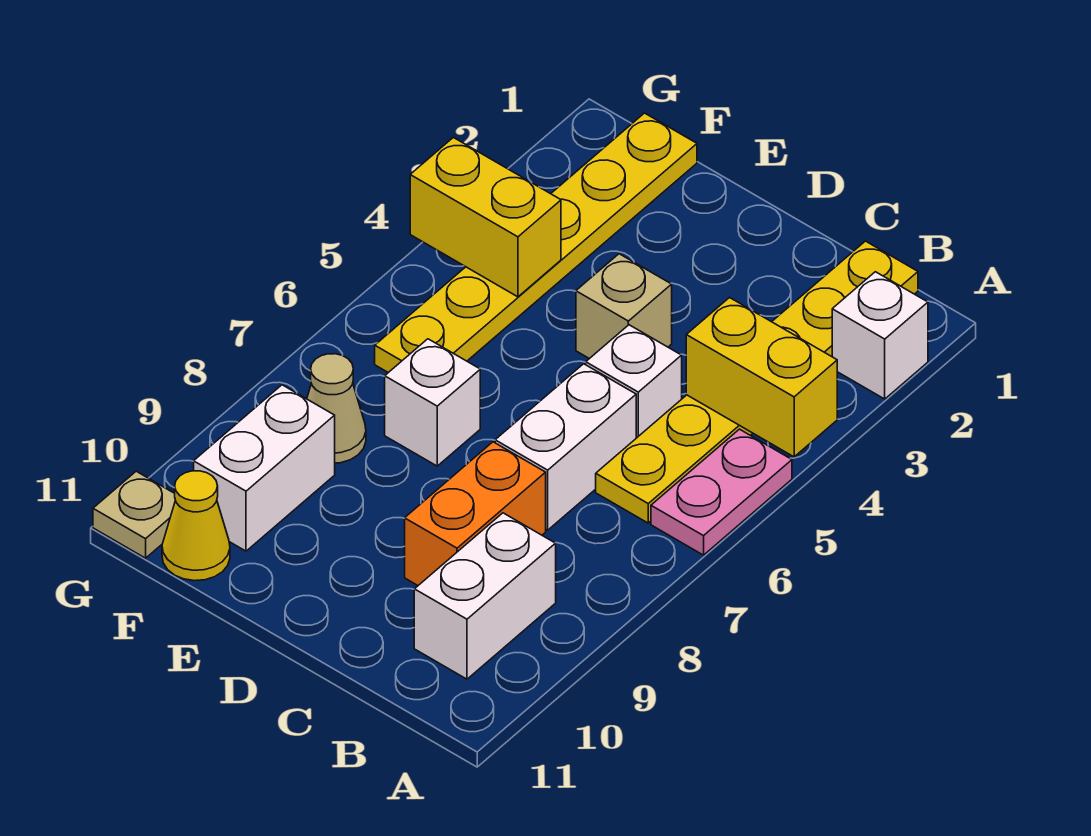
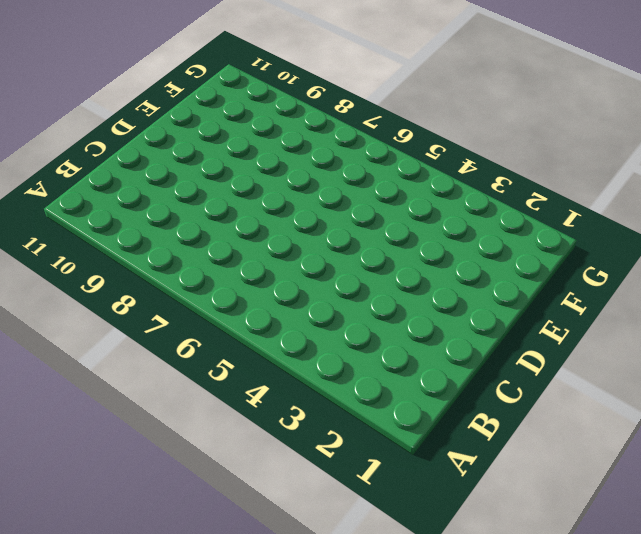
none -> white brick A2 level 1
none -> pink plate A5:A6 level 1
none -> yellow plate B1:B6 level 1

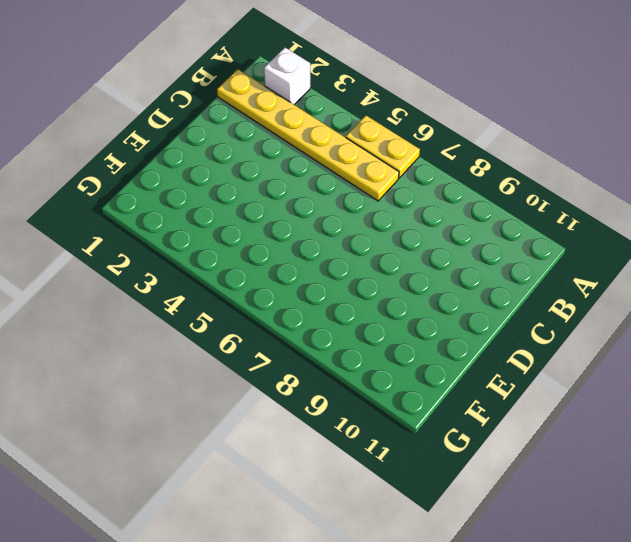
yellow plate A5:A6 level 1 -> pink plate A5:A6 level 1
none -> white brick B9:B10 level 1
none -> white brick C5 level 1
none -> white brick C6:C7 level 1

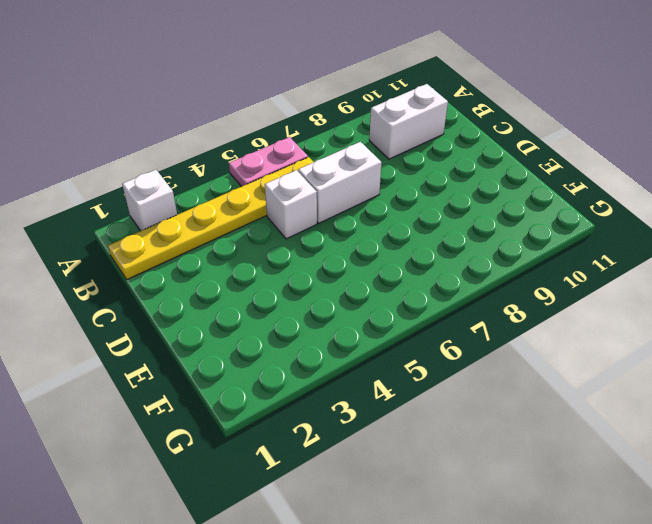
none -> orange brick C8:C9 level 1
none -> tan brick D4 level 1
none -> white brick E7 level 1

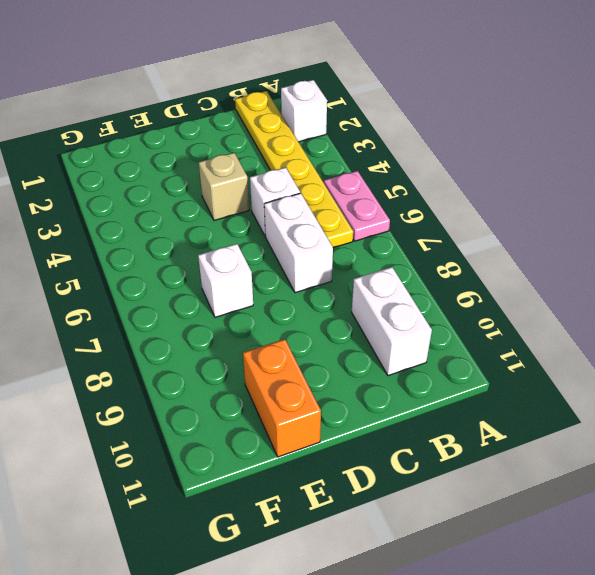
orange brick E10:E11 level 1 -> orange brick C8:C9 level 1
none -> yellow plate F1:F6 level 1
none -> tan cone F8 level 1
none -> white brick F9:F10 level 1

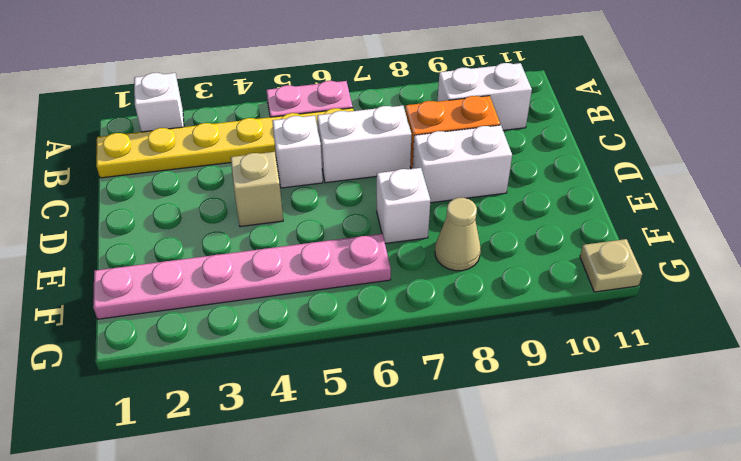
white brick D8:D9 level 1 -> white brick F9:F10 level 1
pink plate F1:F6 level 1 -> yellow plate F1:F6 level 1
none -> yellow cone F11 level 1
none -> yellow brick A4:B4 level 2
none -> yellow brick F4:G4 level 2

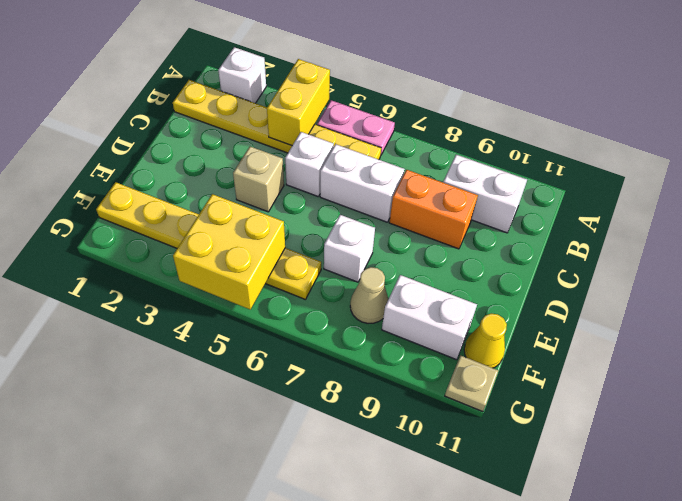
yellow brick F4:G5 level 2 -> yellow brick F4:G4 level 2

